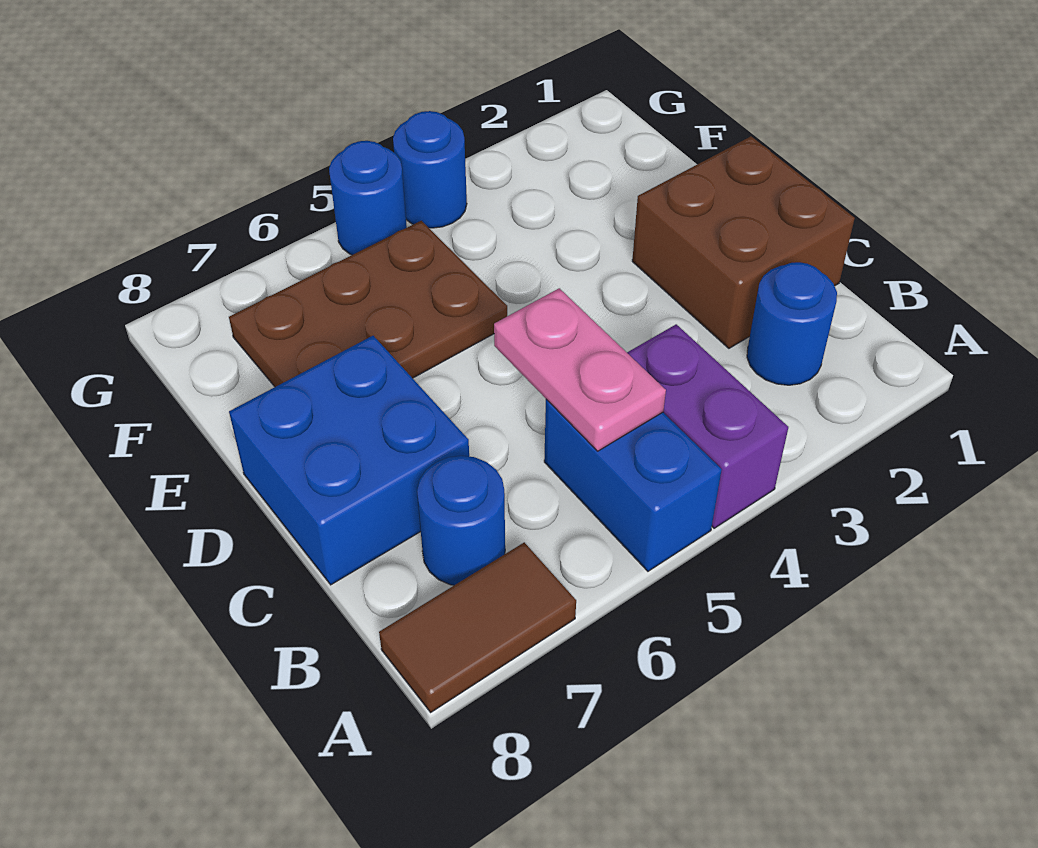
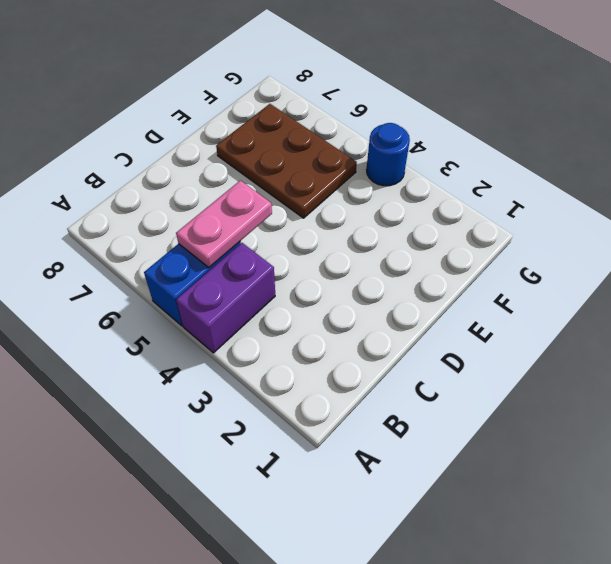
none -> brown tile A7:A8 level 1
none -> blue round brick B2 level 1

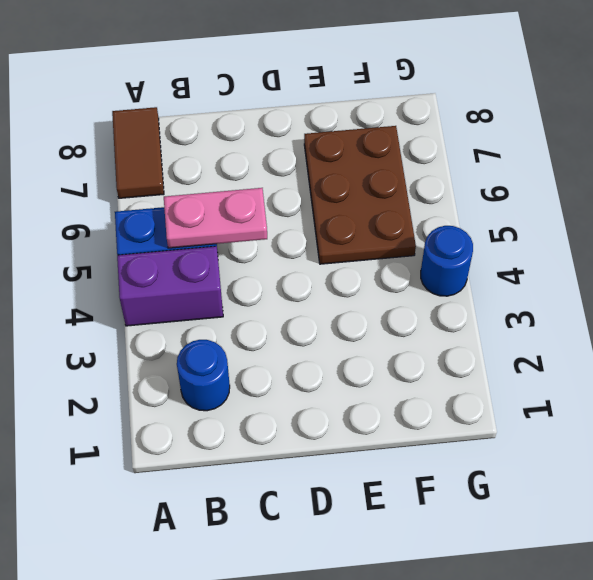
none -> blue round brick B7 level 1
none -> brown brick C1:D2 level 1

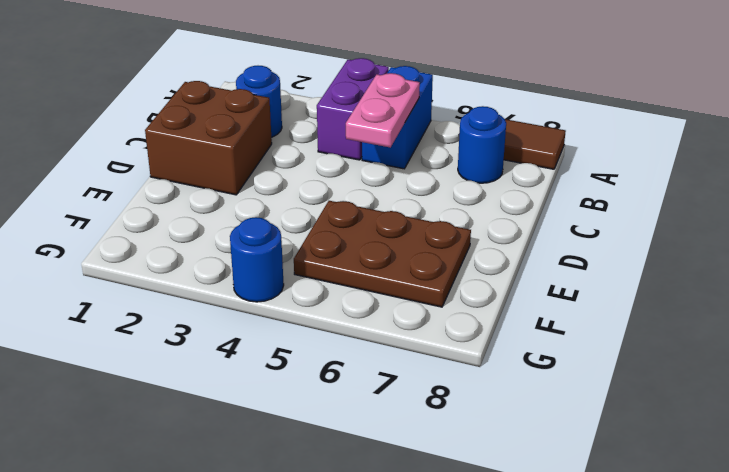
none -> blue brick C7:D8 level 1
none -> blue round brick G5 level 1

